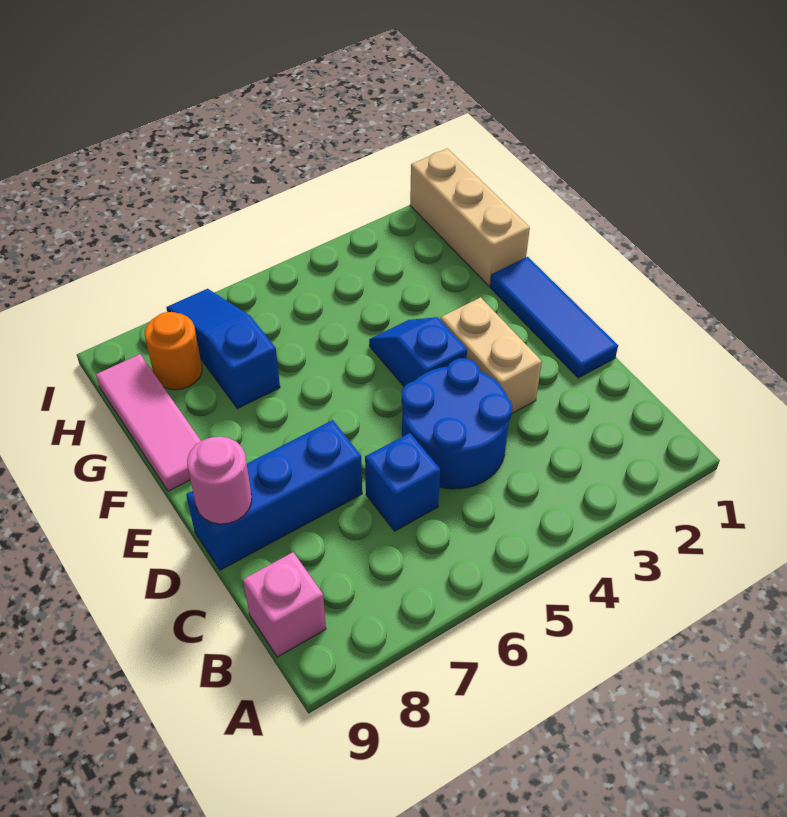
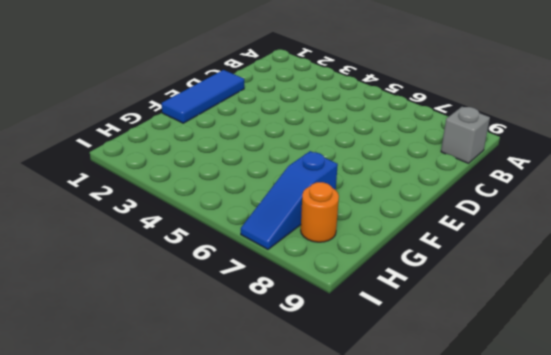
grey brick B9 level 1 -> pink brick B9 level 1
none -> blue round brick C4:D5 level 1
none -> blue brick C6 level 1
none -> tan brick D3:E3 level 1

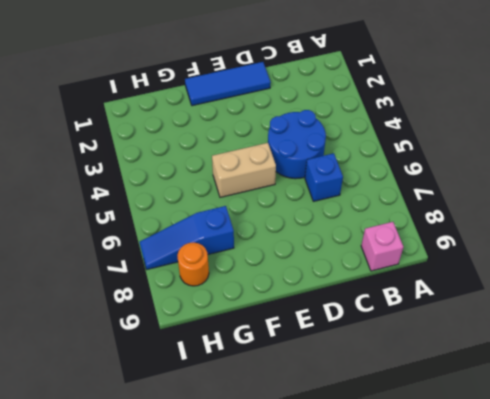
tan brick E5:F5 level 1 -> tan brick D3:E3 level 1
none -> blue brick D7:D9 level 1
none -> blue slope E4:F4 level 1 top E
none -> pink tile F9:H9 level 1

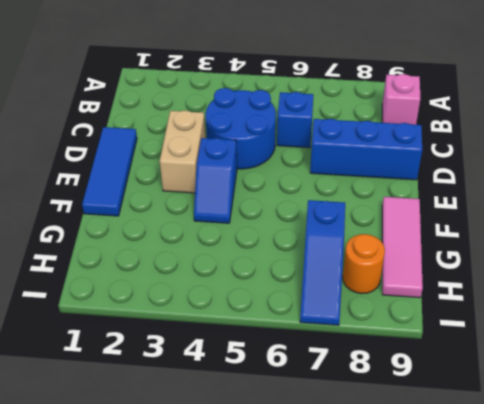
none -> tan brick G1:I1 level 1
none -> pink round brick D9 level 2

